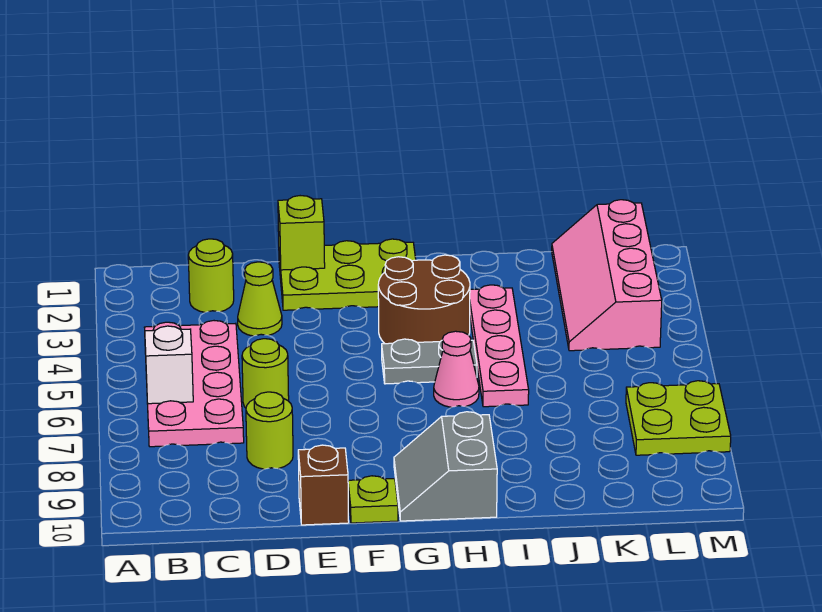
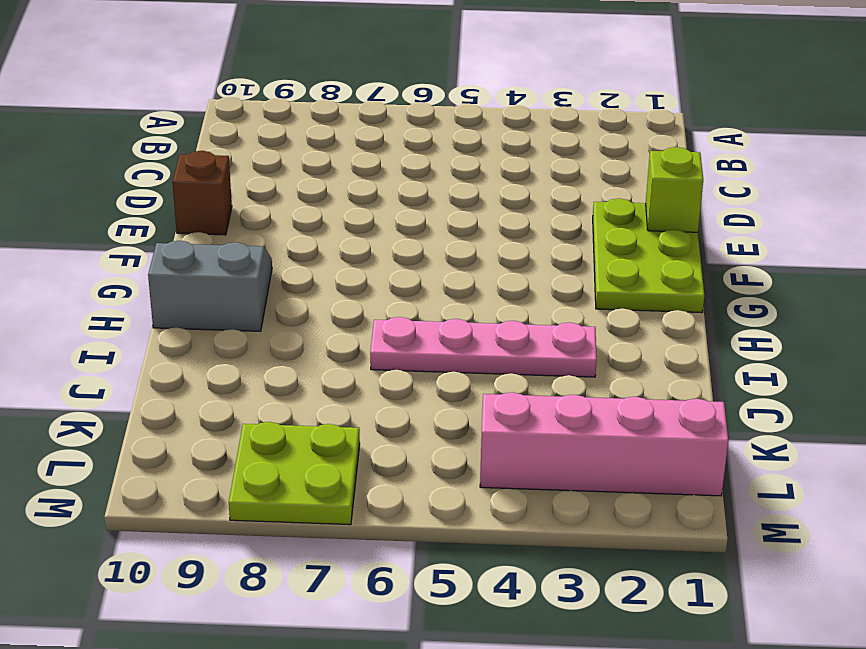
none -> pink plate B4:C7 level 1
none -> lime round brick C2 level 1
none -> lime cone D3 level 1

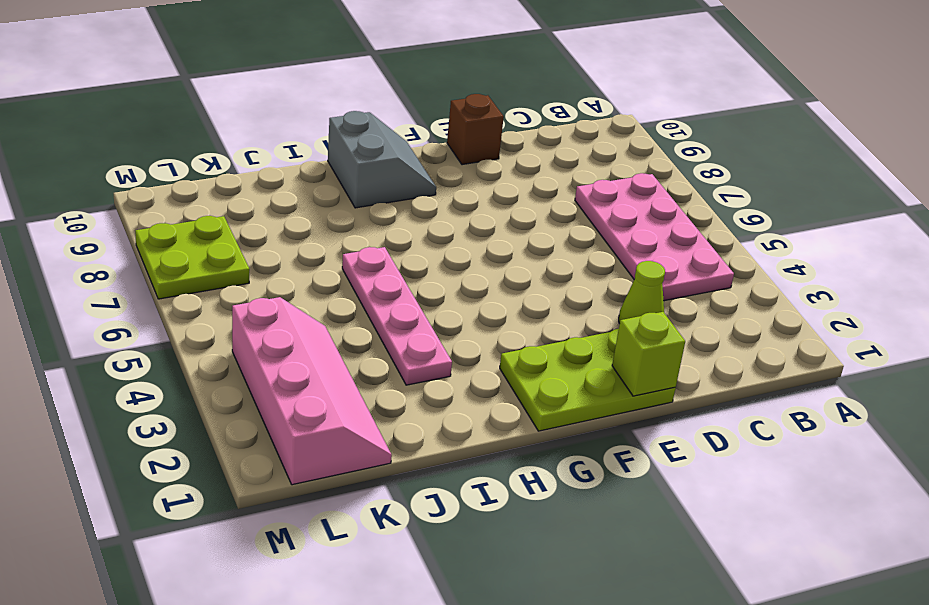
none -> lime round brick C2 level 1
none -> lime round brick D6 level 1
none -> lime round brick D8 level 1

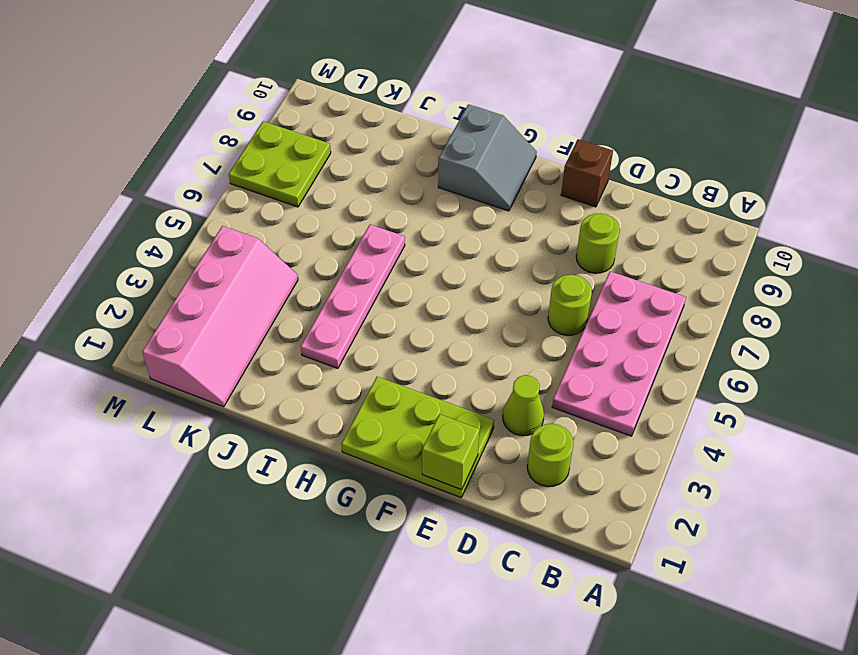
none -> lime plate F10 level 1
none -> brown round brick G3:H4 level 1
none -> grey plate G5:H5 level 1

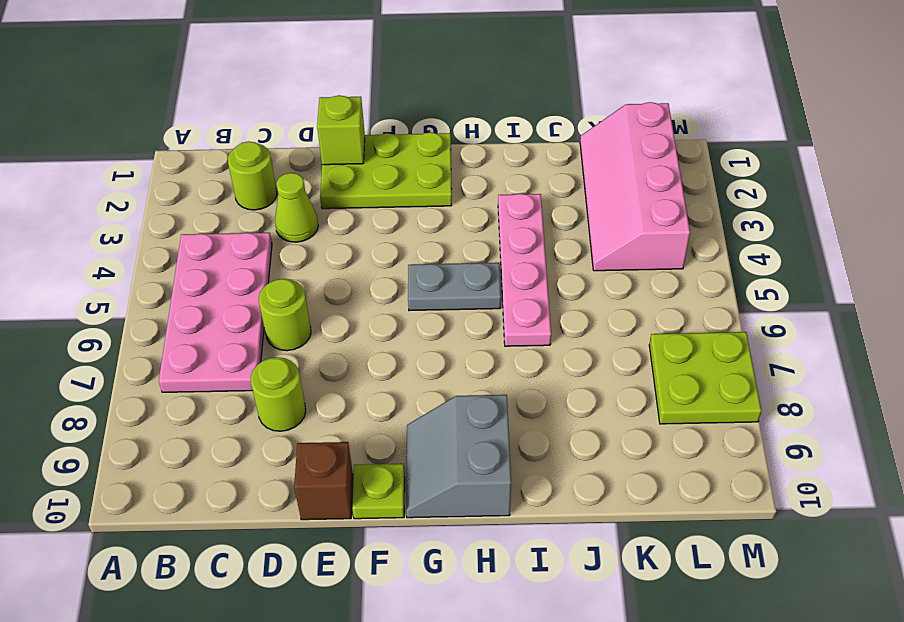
none -> brown round brick G3:H4 level 1
none -> pink cone H6 level 1
none -> white brick B6 level 2

